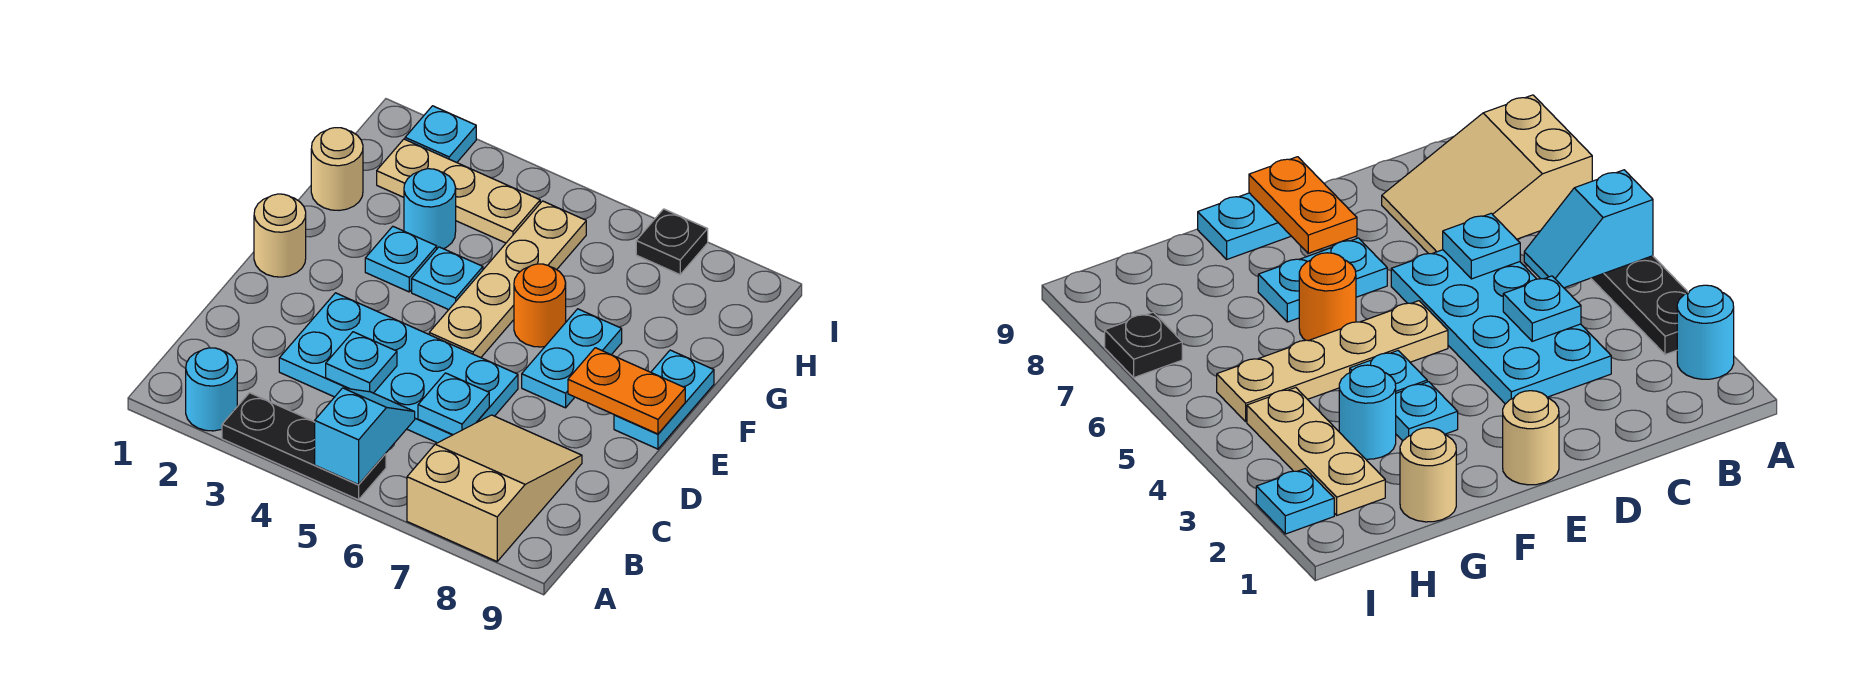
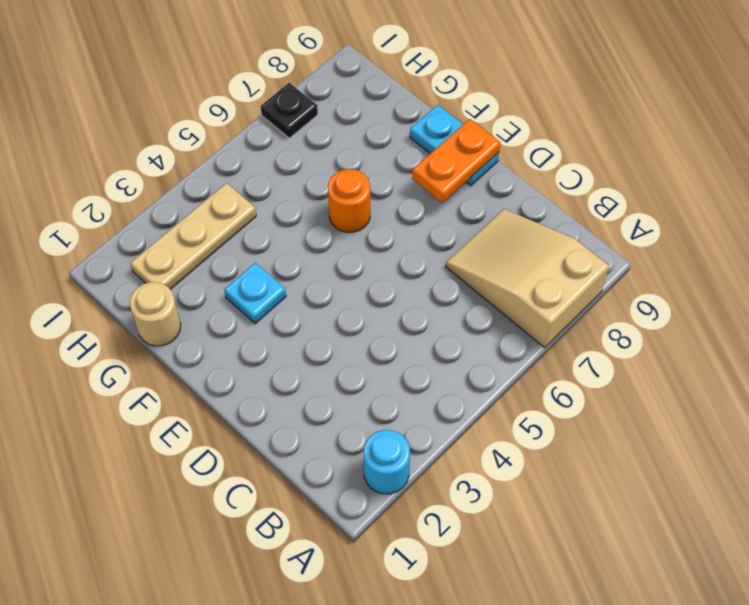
none -> black plate A3:A5 level 1
none -> cyan plate C3:D6 level 1
none -> tan round brick E1 level 1

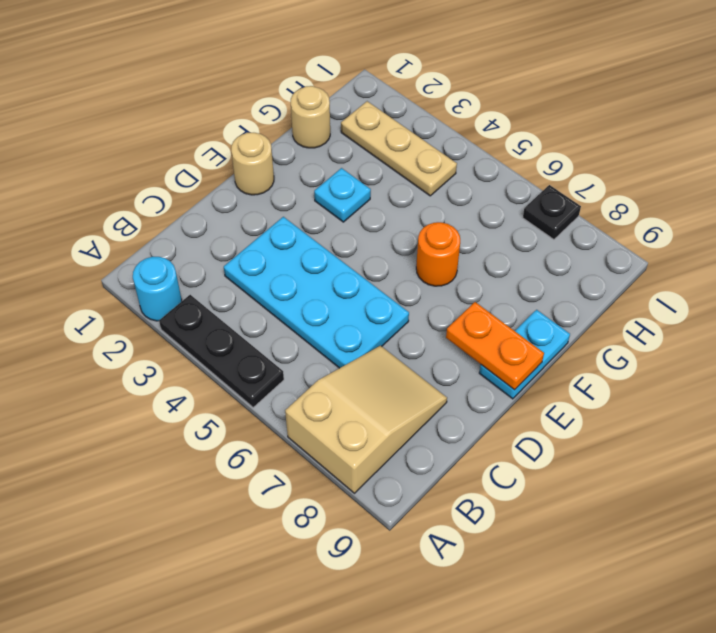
none -> tan plate E5:H5 level 1
none -> cyan plate E7:F7 level 1
none -> cyan plate F4 level 1

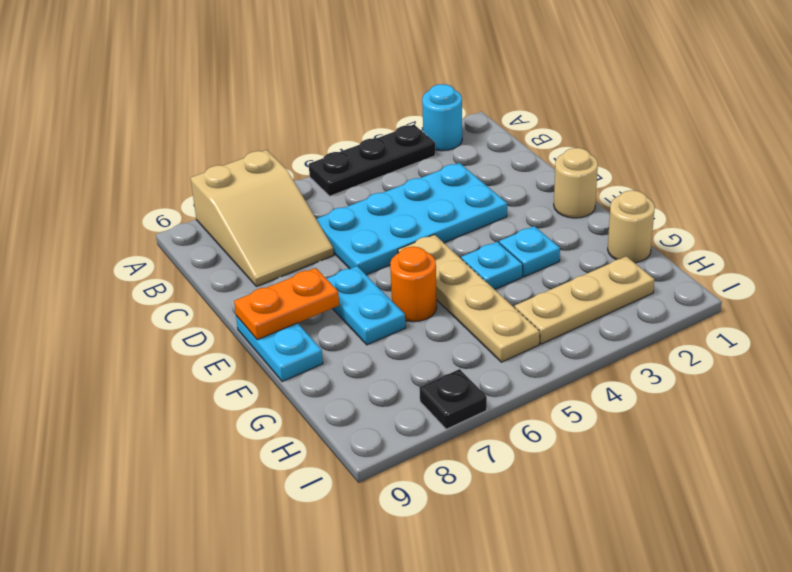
none -> cyan round brick G3 level 1
none -> cyan plate I2 level 1
none -> cyan slope A5:B5 level 2 top A

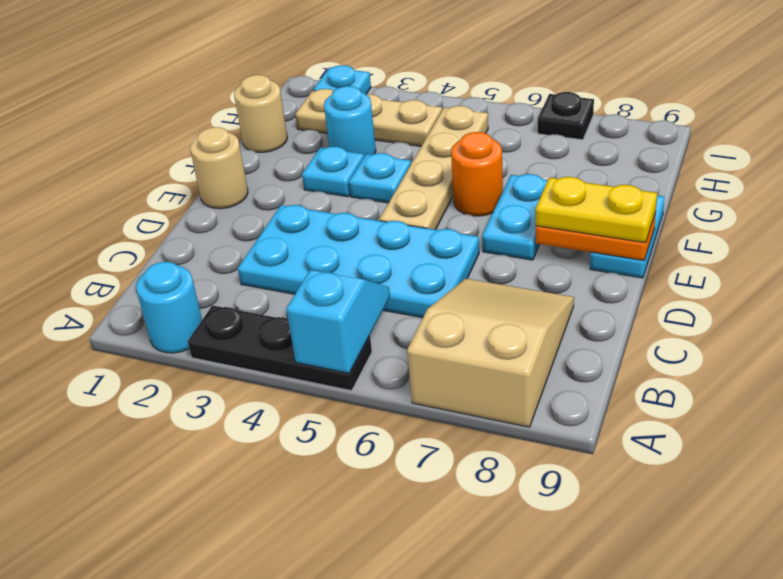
yellow plate E8:E9 level 3 -> none
none -> cyan plate C4 level 2
none -> cyan plate C6 level 2

